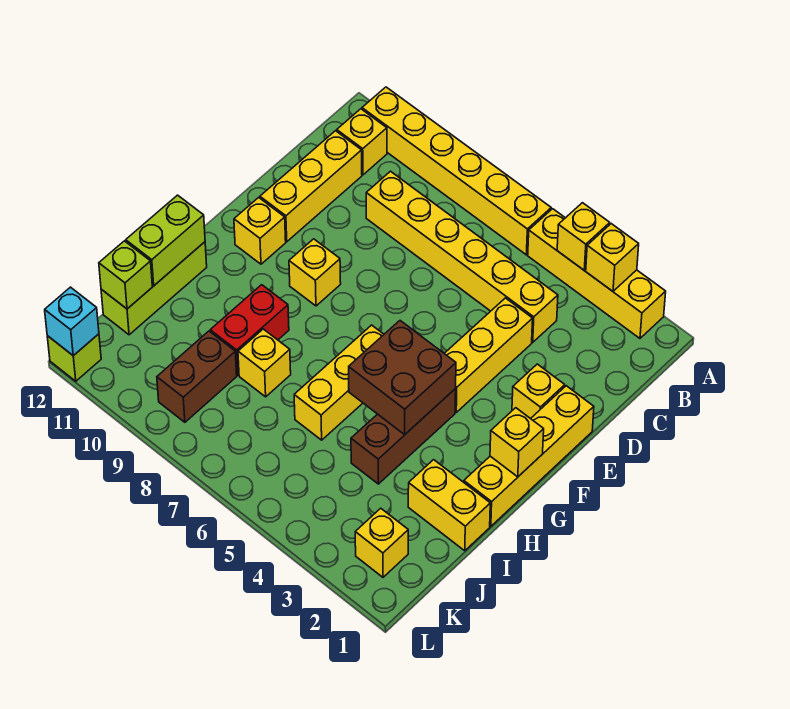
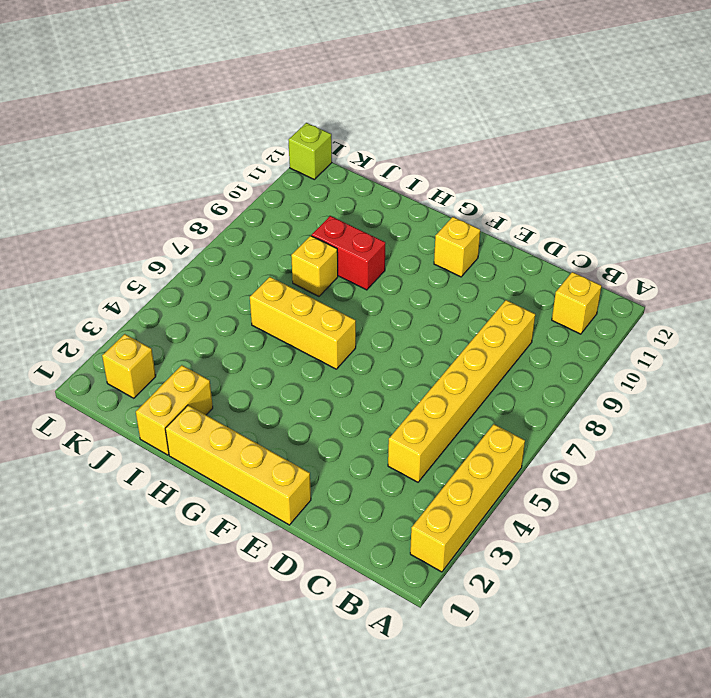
none -> yellow brick A6:A11 level 1
none -> yellow brick C11:E11 level 1
none -> yellow brick D4:F4 level 1

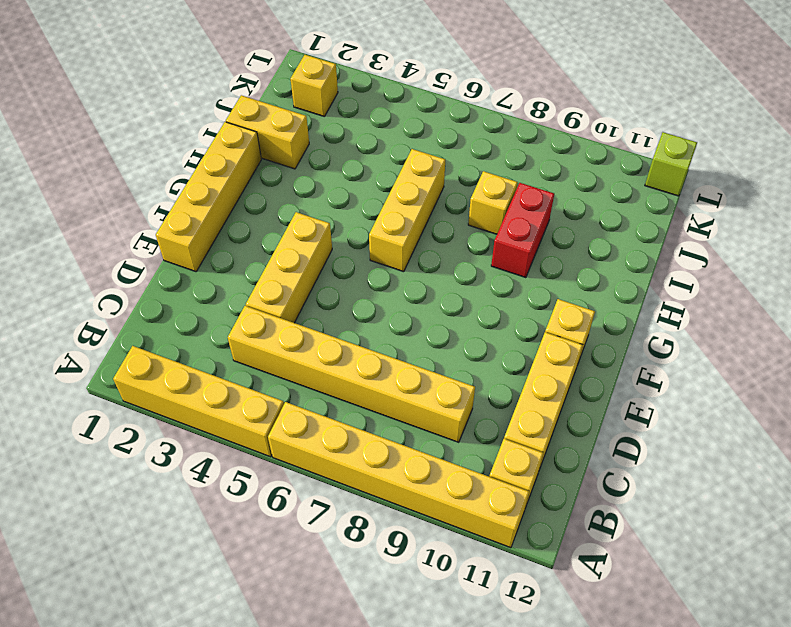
none -> yellow brick E2 level 1
none -> yellow brick F9 level 1
none -> brown brick G4:I4 level 1

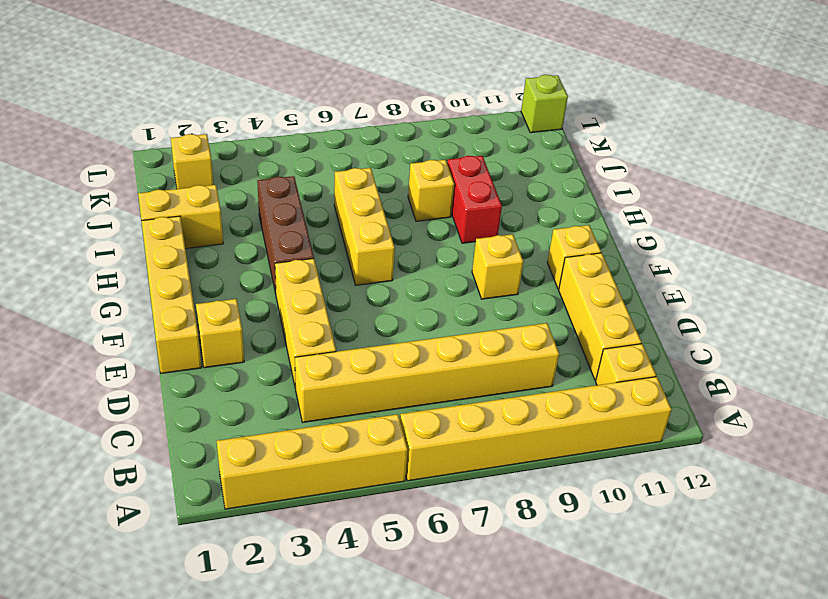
none -> lime brick H12:J12 level 1
none -> brown brick J9:K9 level 1
none -> yellow brick A3 level 2

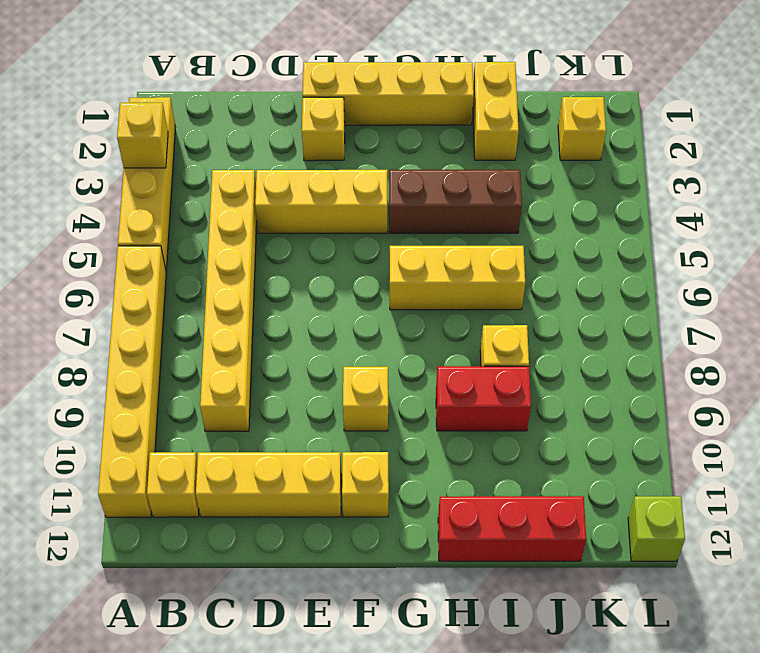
red brick H12:J12 level 1 -> lime brick H12:J12 level 1
none -> brown brick J9:K9 level 1
none -> yellow brick A4 level 2
none -> yellow brick G1 level 2

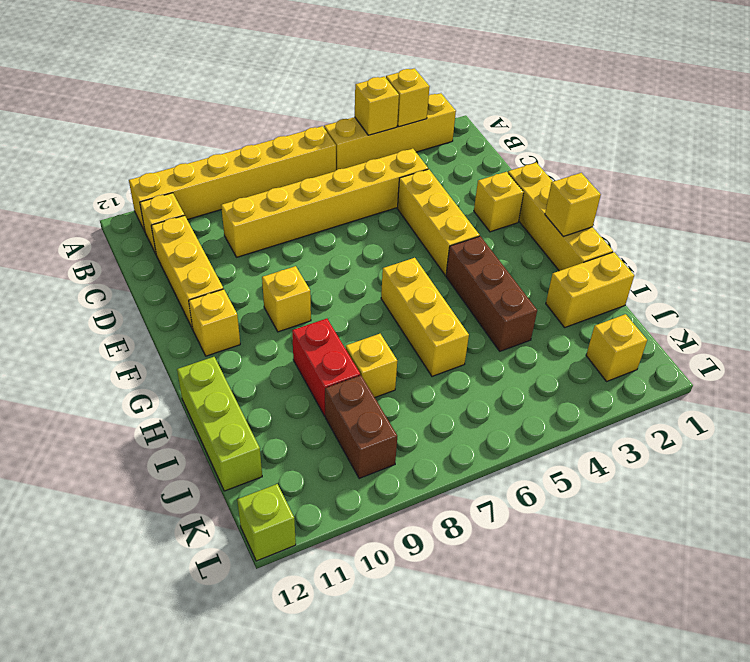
none -> brown brick G4:H5 level 2
none -> lime brick H12:I12 level 2
none -> lime brick J12 level 2

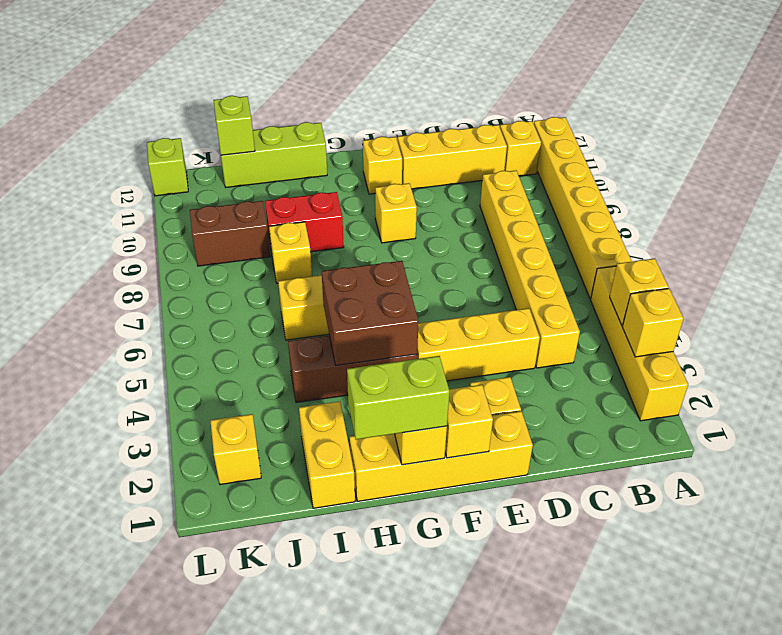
yellow brick F1 level 2 -> none
lime brick G1:H1 level 3 -> lime brick H12:I12 level 2
none -> cyan brick L12 level 2

